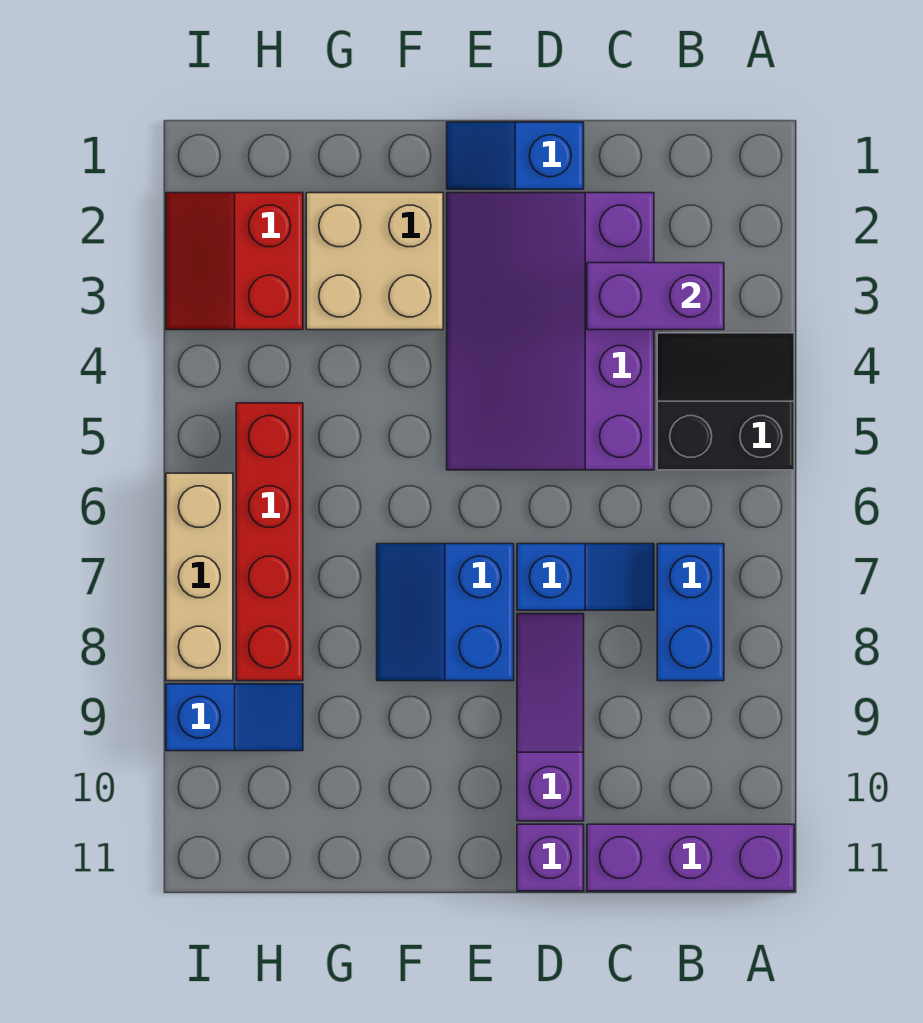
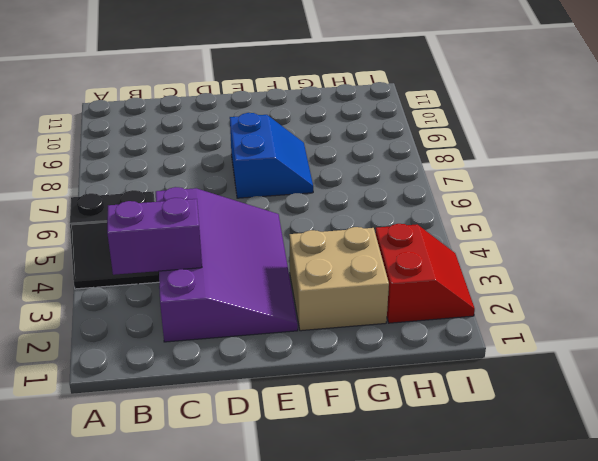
none -> purple brick A11:C11 level 1
none -> blue brick B7:B8 level 1
none -> blue slope C7:D7 level 1 top D

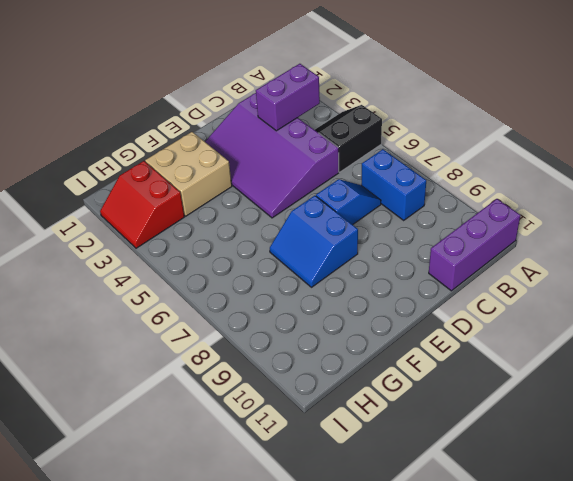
none -> blue slope D1:E1 level 1 top D
none -> purple slope D8:D10 level 1 top 10
none -> purple brick D11 level 1

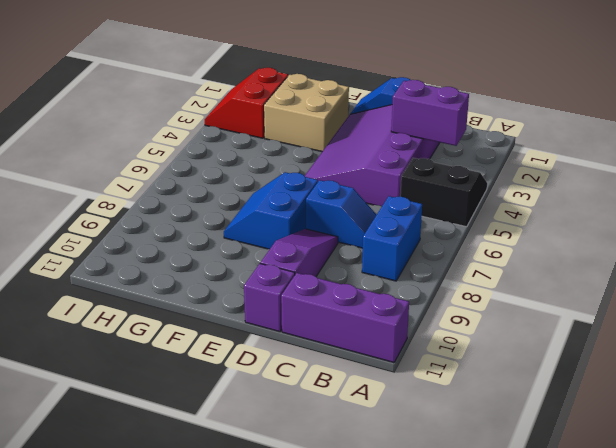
none -> red brick H5:H8 level 1
none -> blue slope H9:I9 level 1 top I
none -> tan brick I6:I8 level 1

